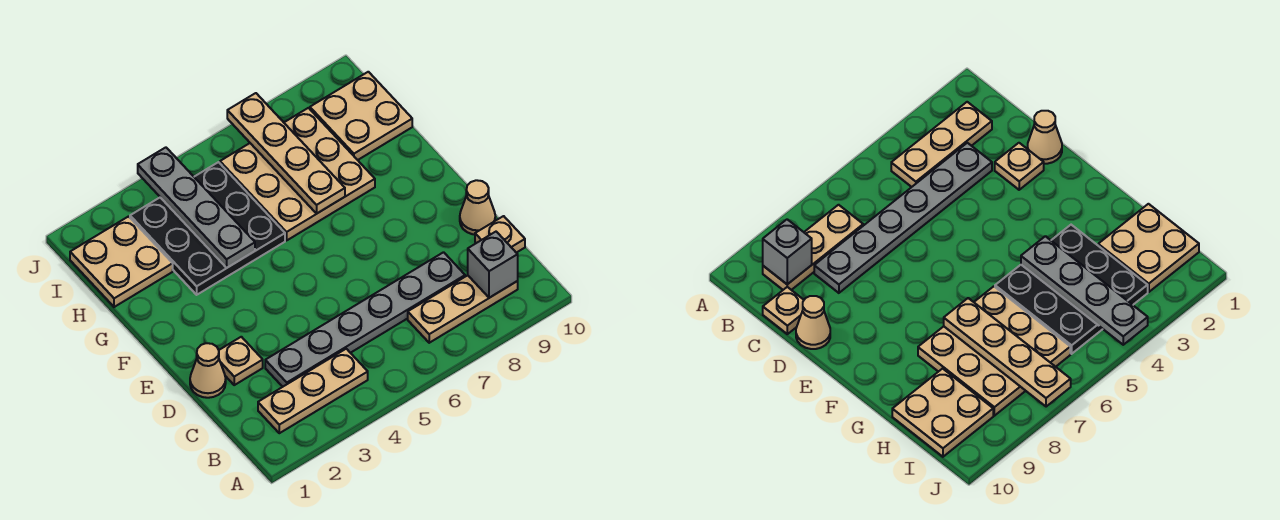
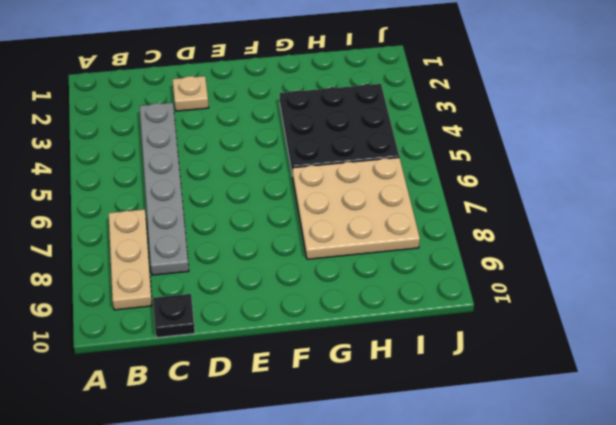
black plate C10 level 1 -> tan plate C10 level 1
none -> tan plate B2:B4 level 1
none -> tan cone D1 level 1
none -> tan cone D10 level 1

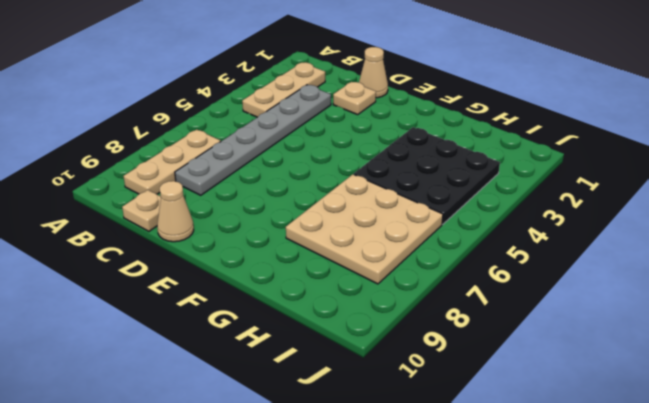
none -> tan plate H1:I2 level 1
none -> tan plate H9:I10 level 1
none -> grey brick B9 level 2

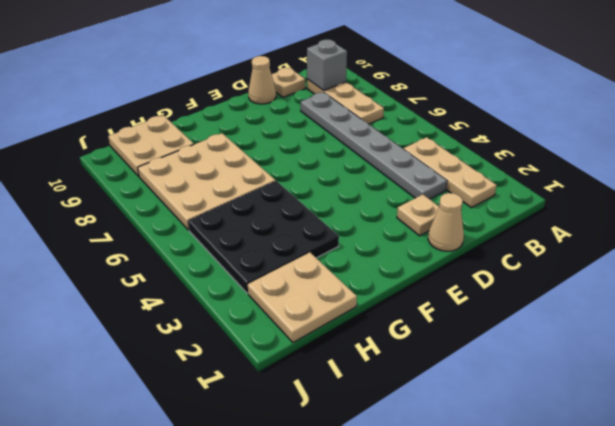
none -> grey plate G4:J4 level 2
none -> tan plate G7:J7 level 2

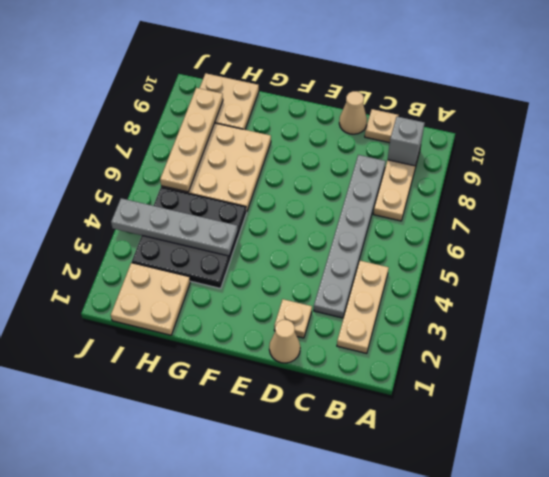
tan plate I6:I9 level 2 -> tan plate G7:J7 level 2

